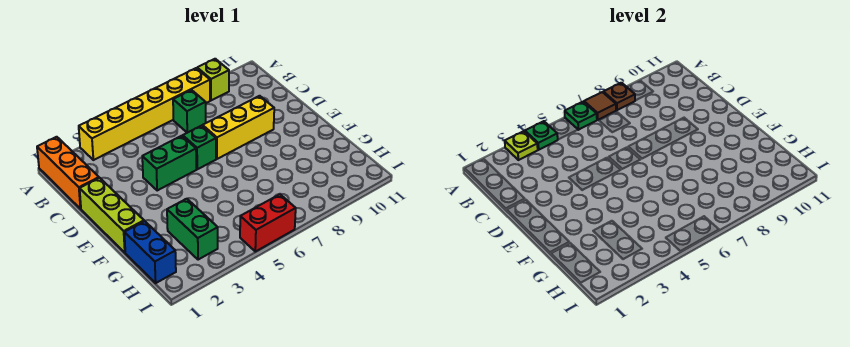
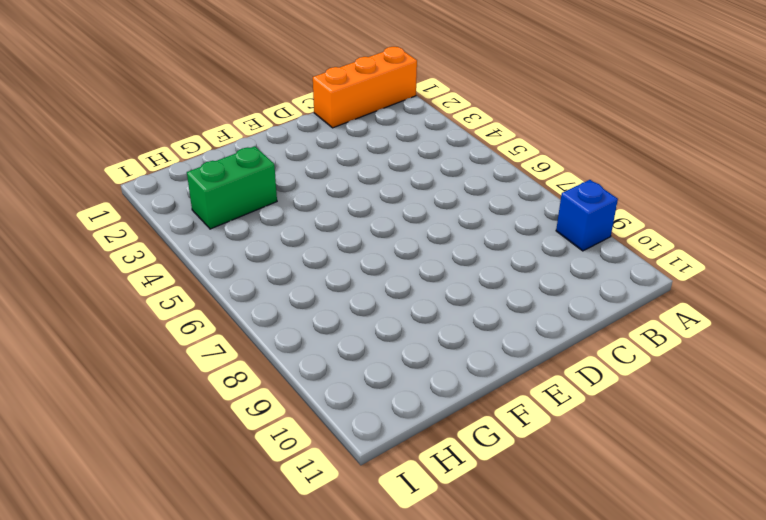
blue brick A9 level 1 -> lime brick A9 level 1
none -> yellow brick A3:A8 level 1
none -> green brick B7 level 1
none -> lime brick D1:F1 level 1

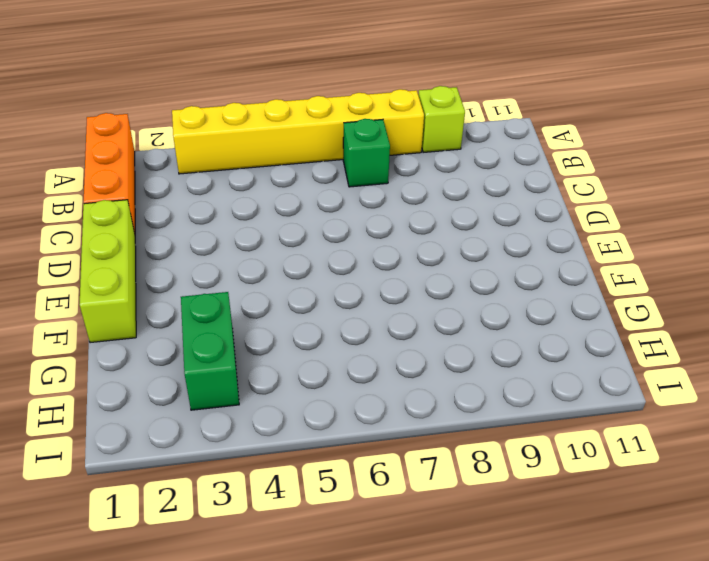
none -> green brick D4:D5 level 1
none -> green brick D6 level 1
none -> yellow brick D7:D9 level 1

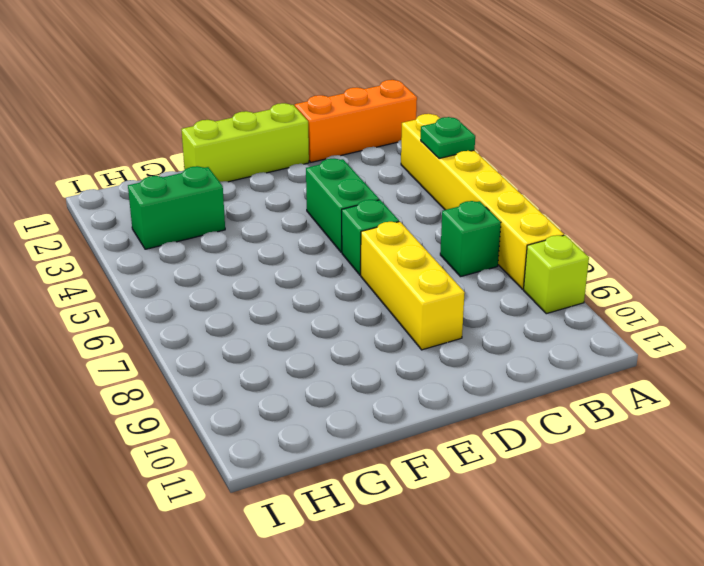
none -> blue brick G1:H1 level 1
none -> red brick I5:I6 level 1
none -> lime plate A3 level 2

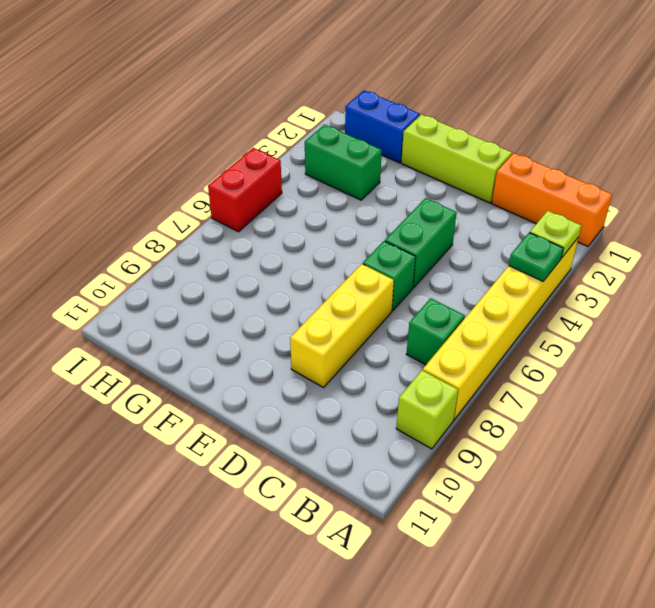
none -> green plate A6 level 2
none -> brown tile A7 level 2
none -> brown plate A8 level 2

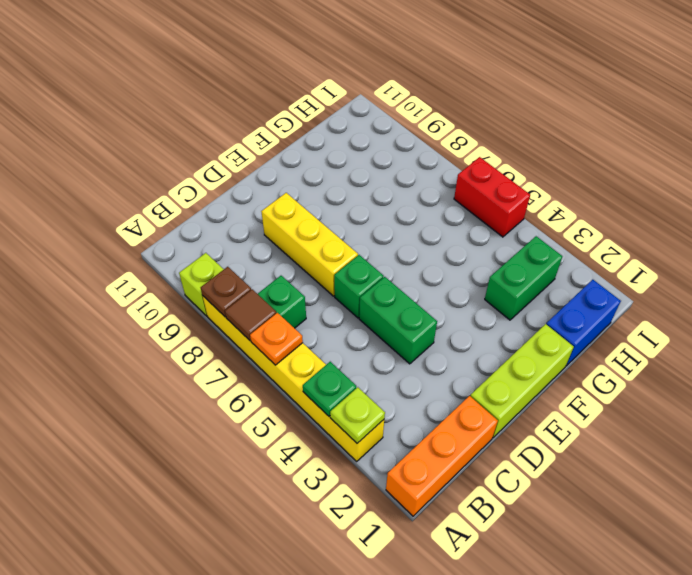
orange plate A6 level 2 -> green plate A6 level 2

